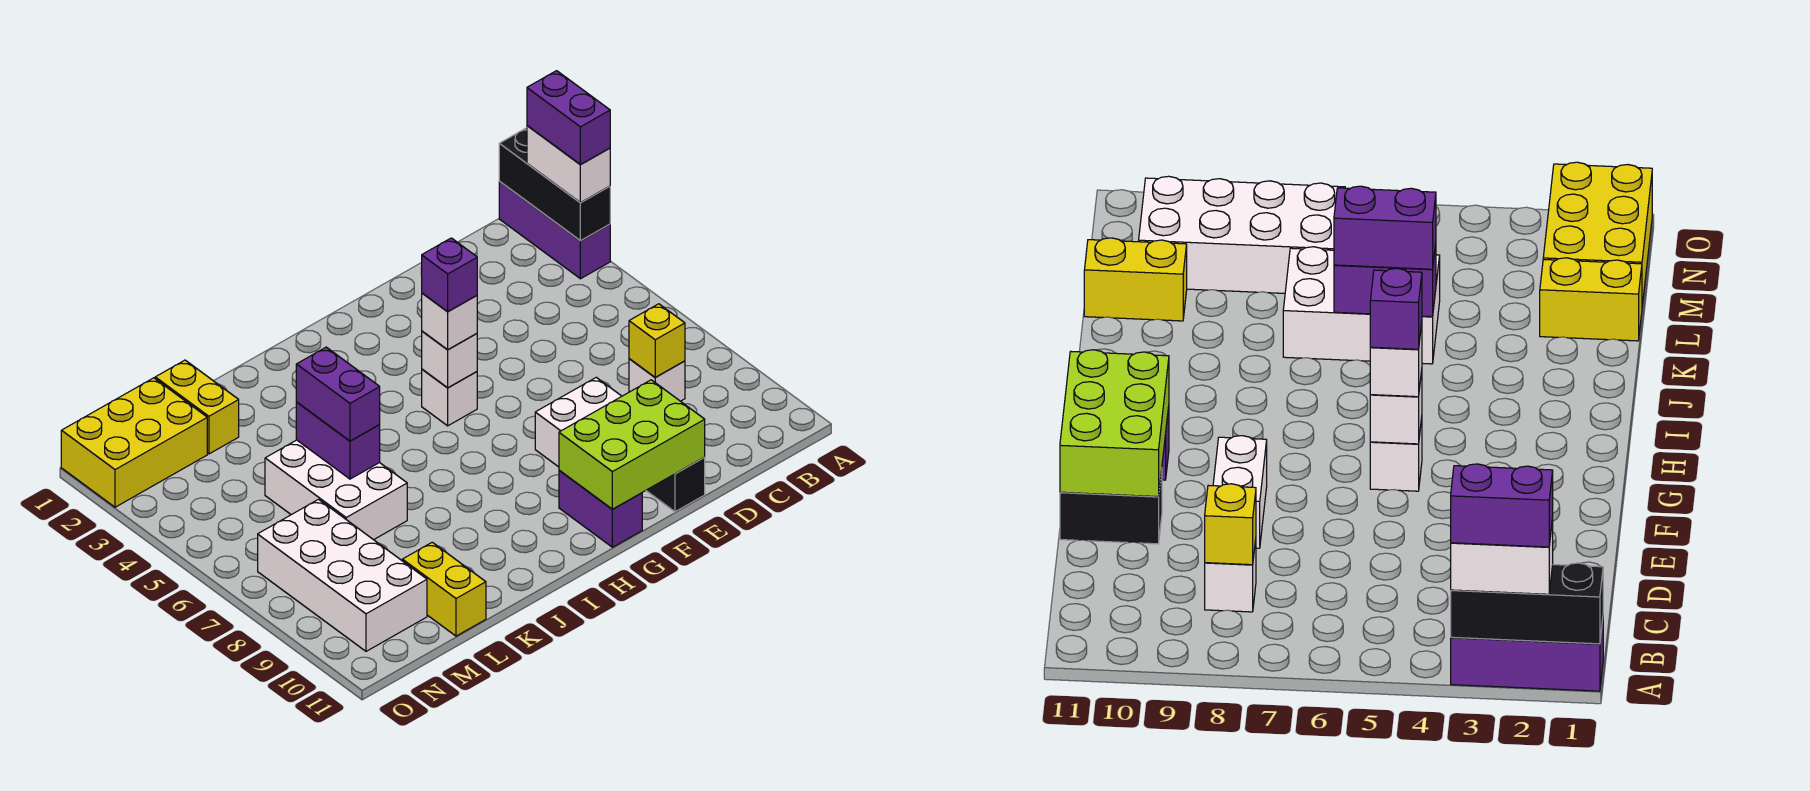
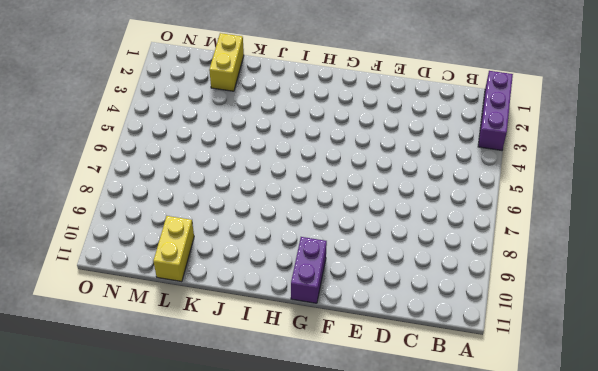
none -> white brick C8 level 1
none -> white brick E8:F8 level 1
none -> black brick E10:E11 level 1

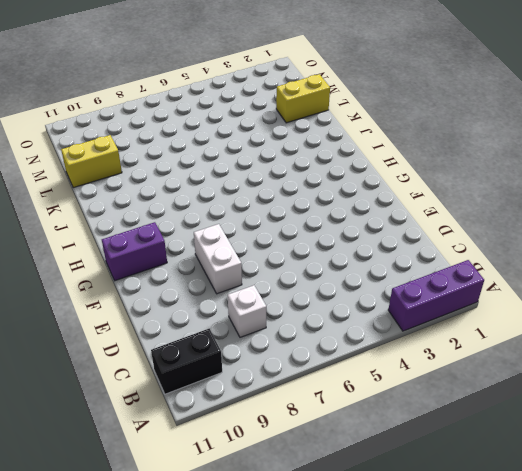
black brick B10:B11 level 1 -> black brick E10:E11 level 1
none -> white brick G5 level 1
none -> white brick K5:L7 level 1
none -> yellow brick M1:O2 level 1

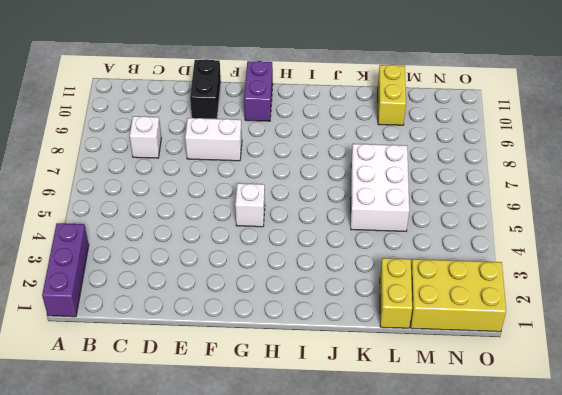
none -> white brick M7:N10 level 1
none -> black brick A1:A3 level 2
none -> yellow brick C8 level 2

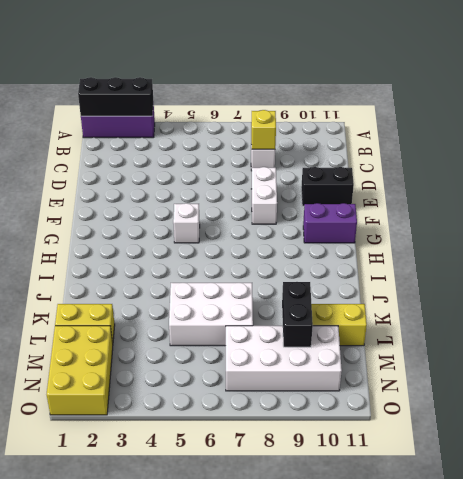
black brick L9:M9 level 2 -> none
none -> lime brick E10:G11 level 2
none -> white brick G5 level 2
none -> purple brick K5:K6 level 2

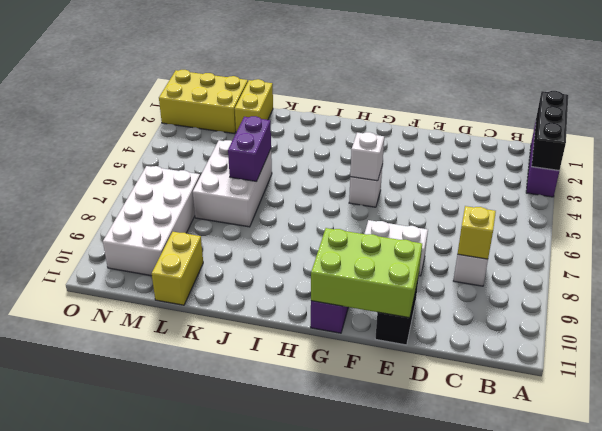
none -> white brick A2:A3 level 3
none -> white brick G5 level 3
none -> purple brick K5:K6 level 3

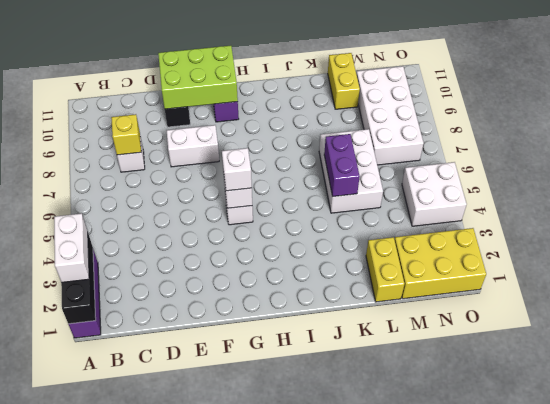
white brick N4:O5 level 1 -> none
none -> purple brick K5:K6 level 3
none -> purple brick A2:A3 level 4
none -> purple brick G5 level 4

